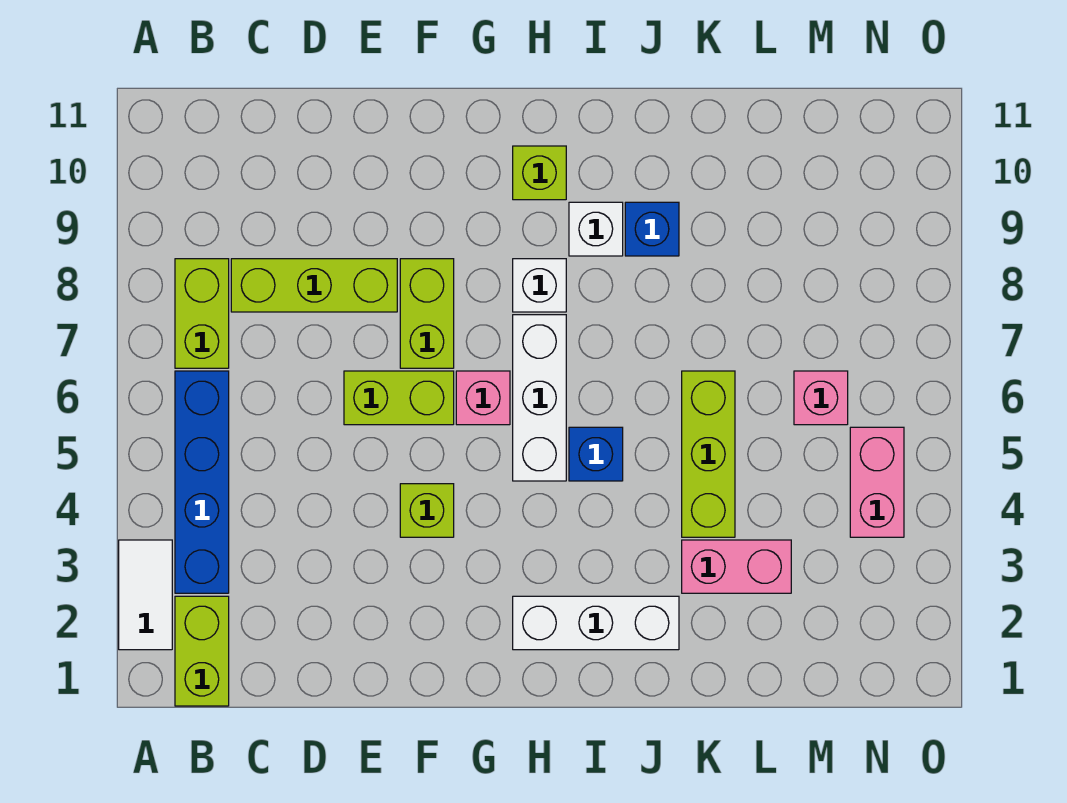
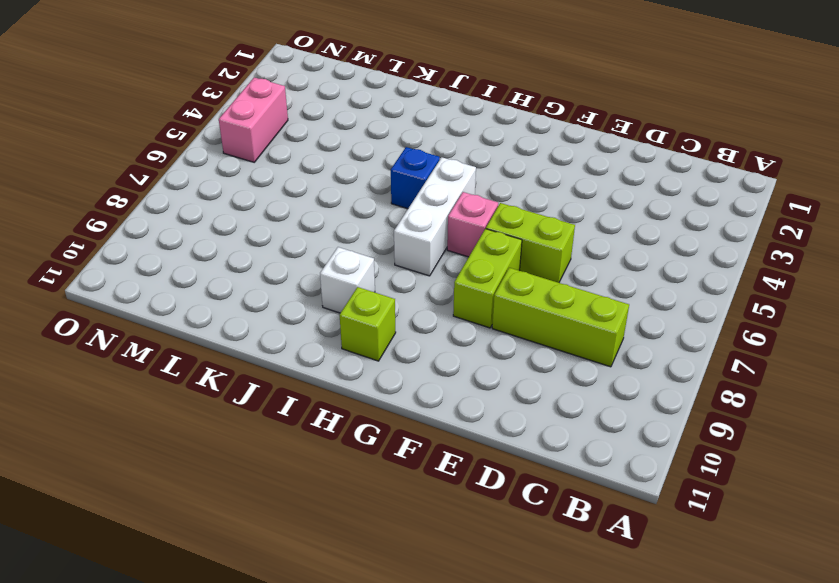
none -> white tile A2:A3 level 1
none -> lime brick B1:B2 level 1
none -> blue brick B3:B6 level 1

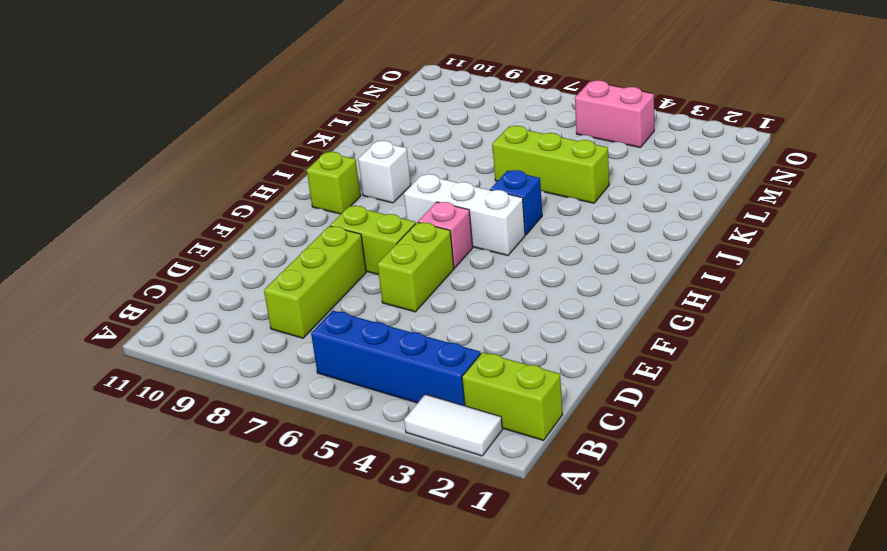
none -> lime brick B7:B8 level 1
none -> lime brick F4 level 1
none -> white brick H2:J2 level 1

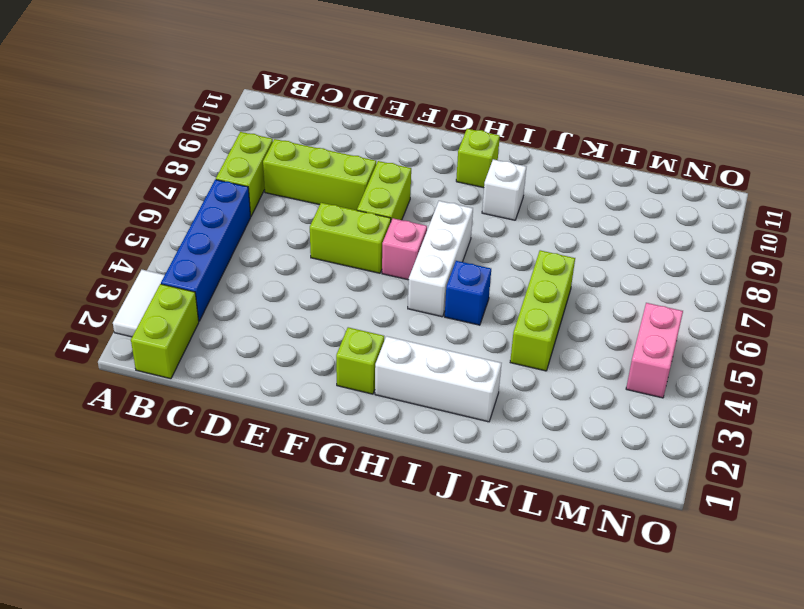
lime brick G2 level 1 -> lime brick F4 level 1
none -> white brick H8 level 1
none -> blue brick J9 level 1
none -> pink brick K3:L3 level 1

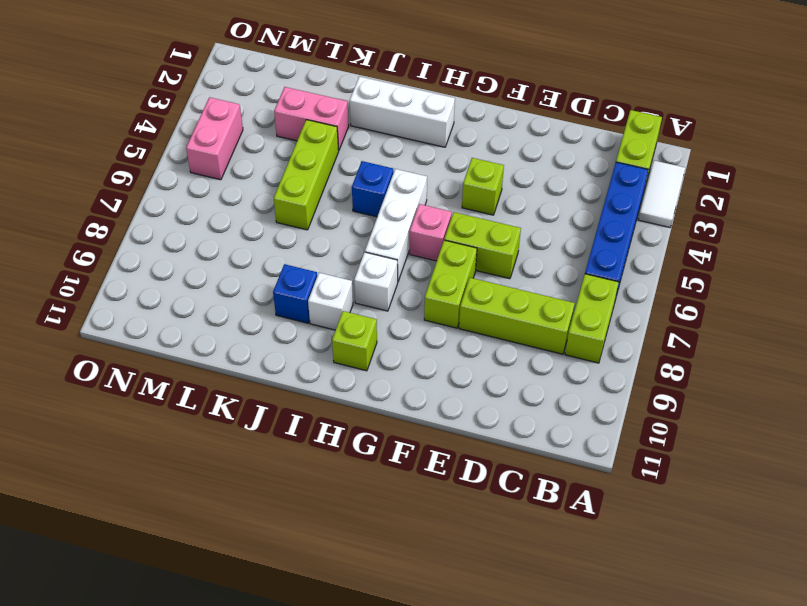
none -> pink brick M6 level 1

